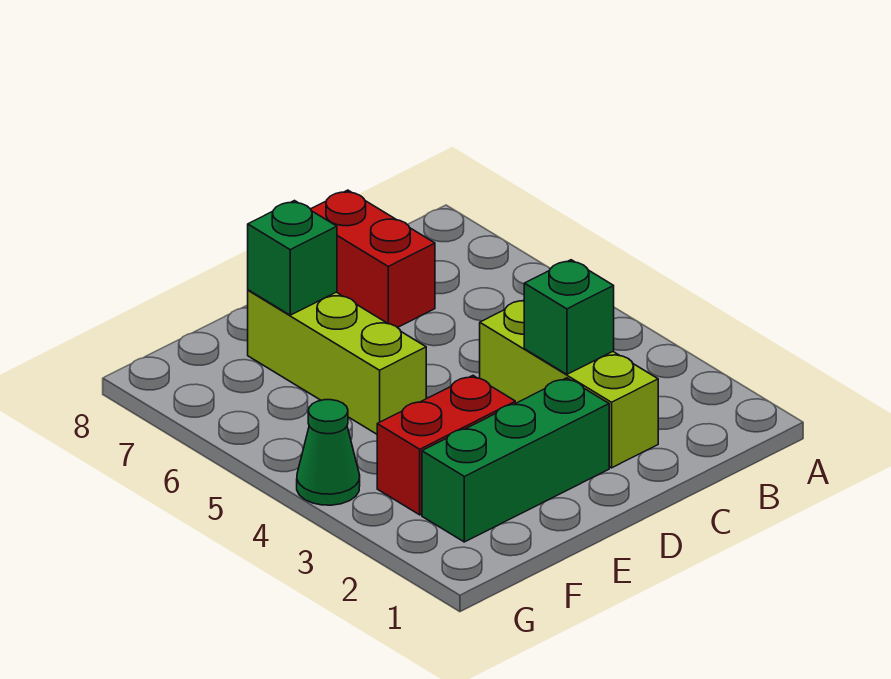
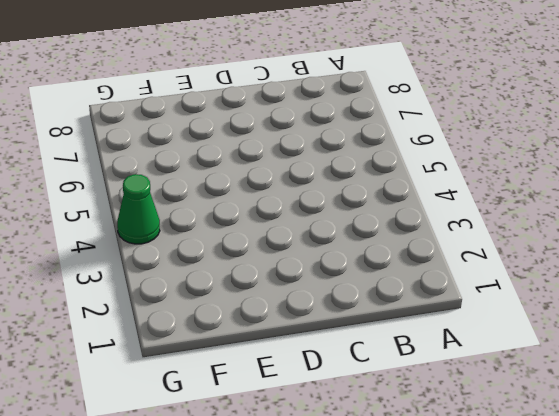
none -> lime brick C2:C4 level 1
none -> red brick C7:C8 level 1

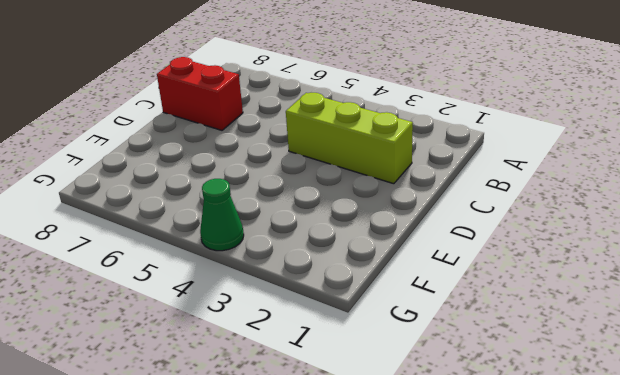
none -> green brick D2:F2 level 1
none -> red brick E3:F3 level 1

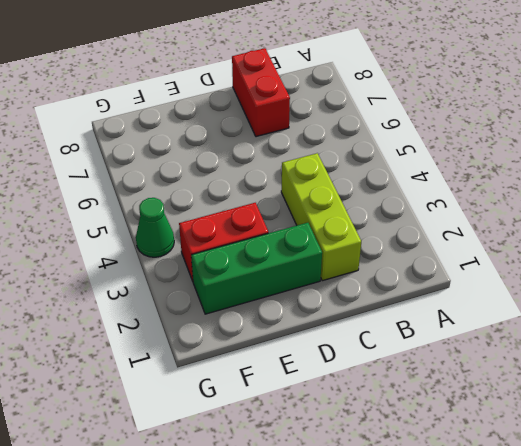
none -> lime brick E5:E7 level 1
none -> green brick C3 level 2

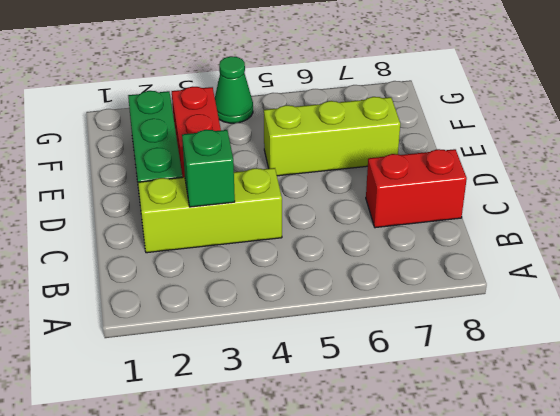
none -> green brick E7 level 2

